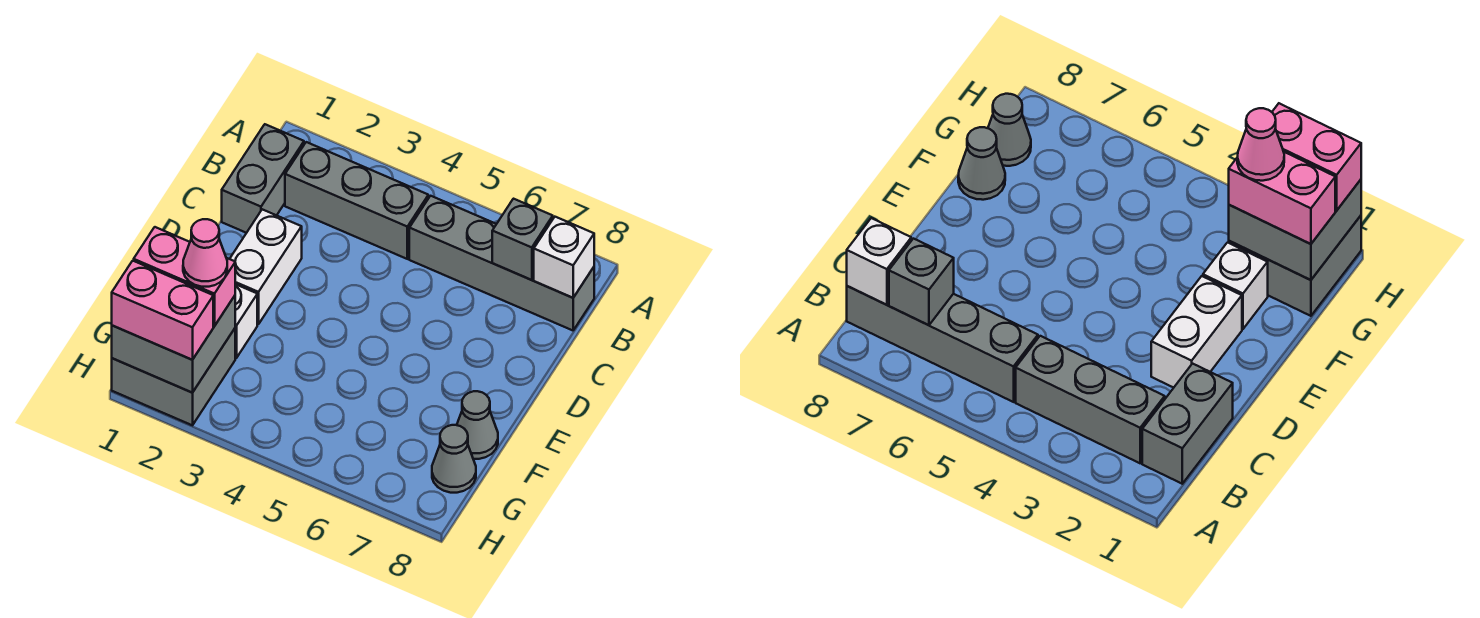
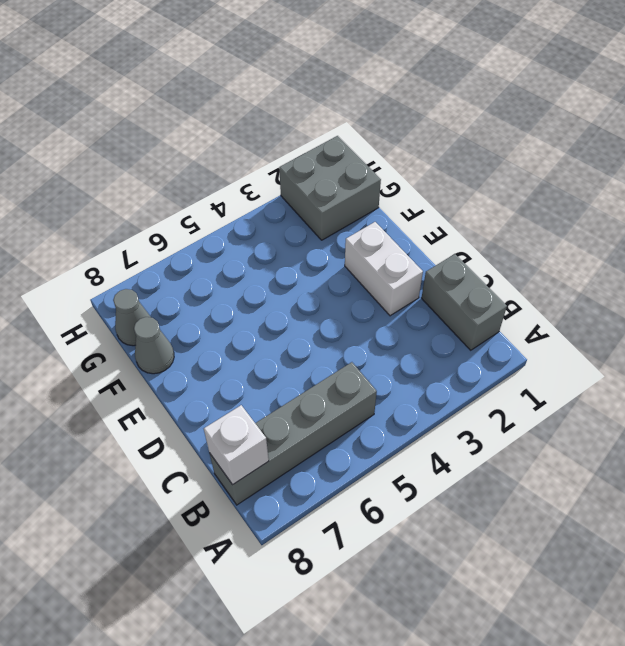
none -> grey brick B2:B4 level 1
none -> white brick F2 level 1
none -> grey brick B7 level 2

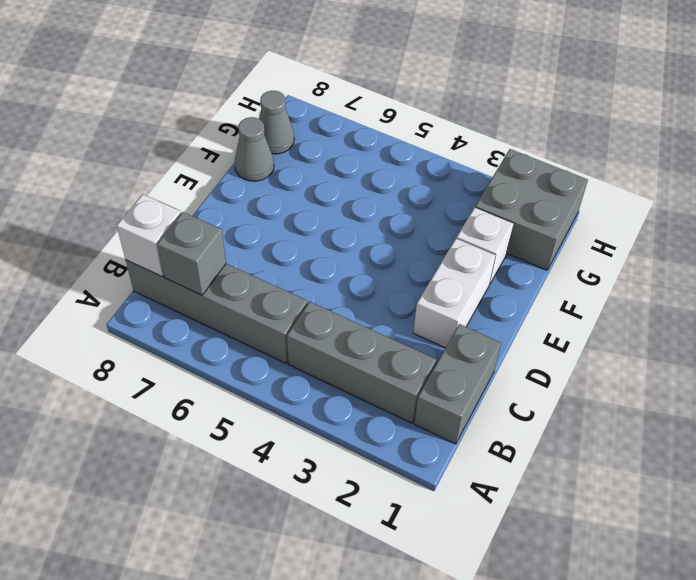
none -> grey brick G1:H2 level 2
none -> pink brick G1:G2 level 3
none -> pink brick H1:H2 level 3

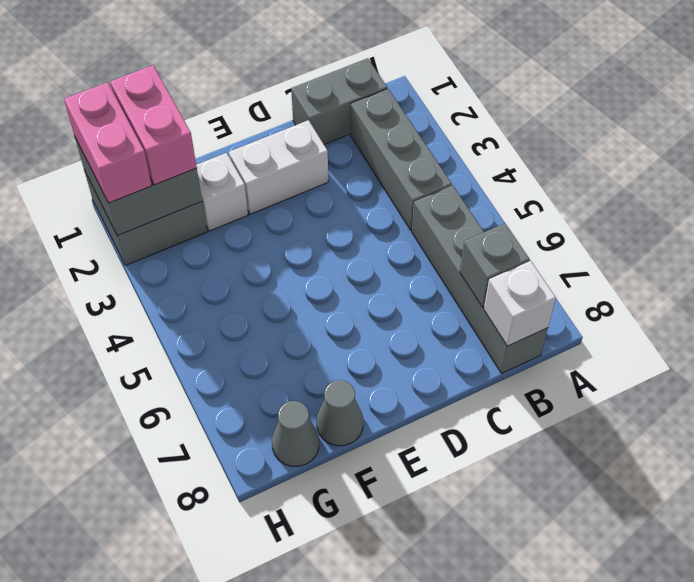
none -> pink cone G2 level 4

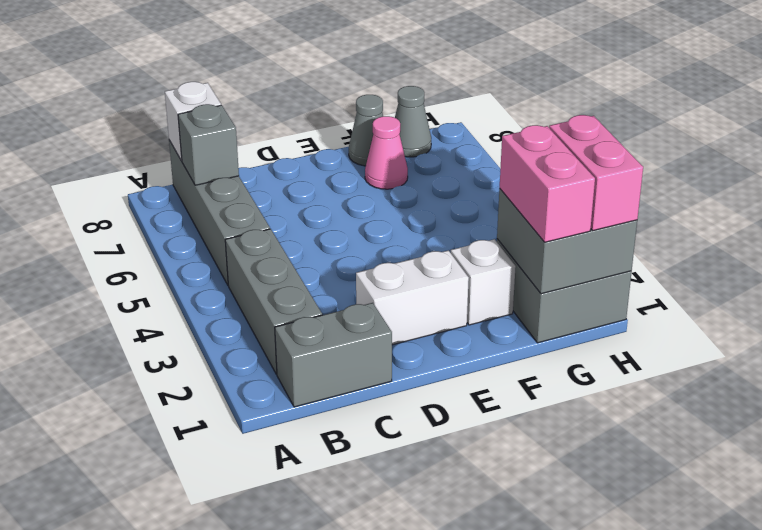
pink cone F7 level 1 -> pink cone G2 level 4

